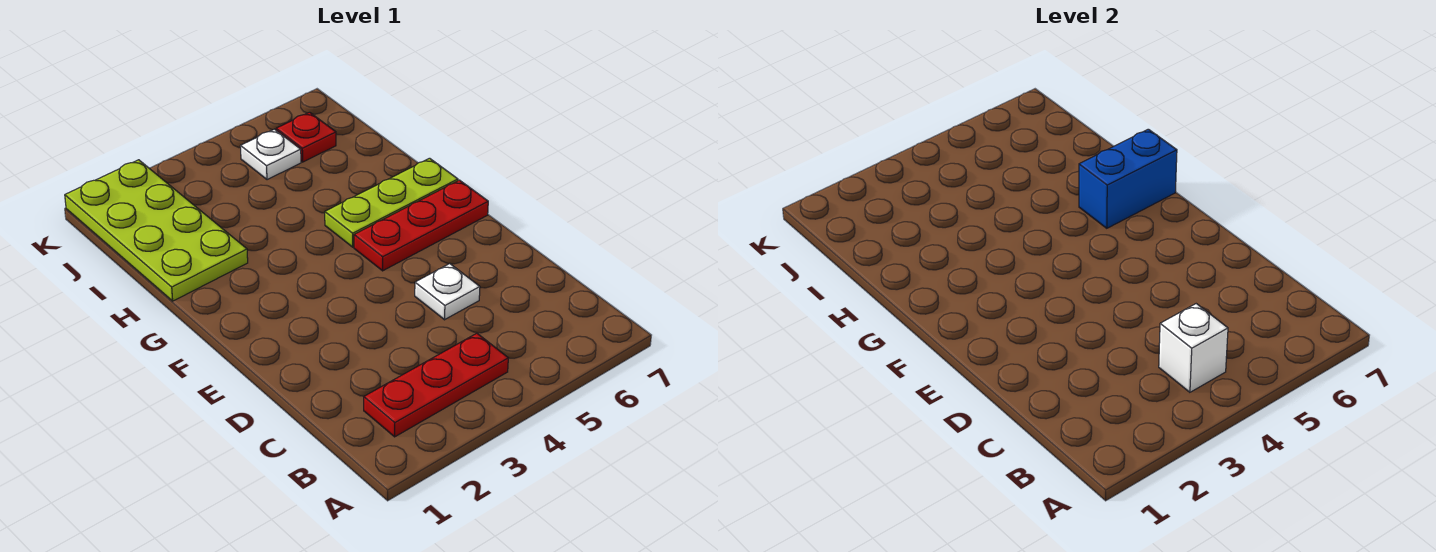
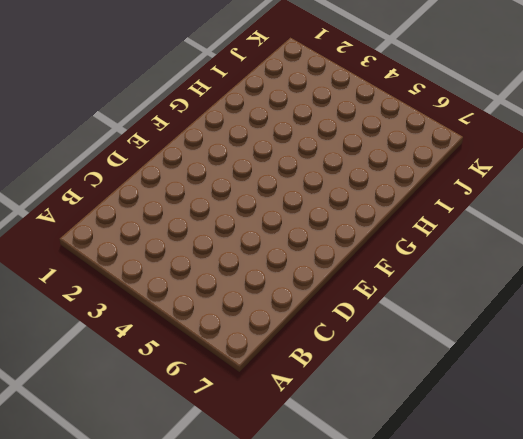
none -> red plate B2:B4 level 1
none -> white plate D5 level 1

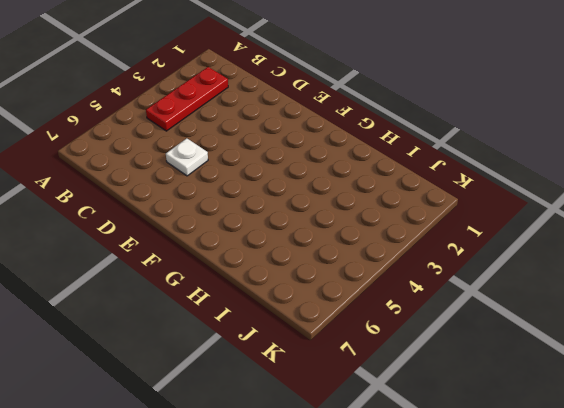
none -> red plate F5:F7 level 1
none -> lime plate G5:G7 level 1

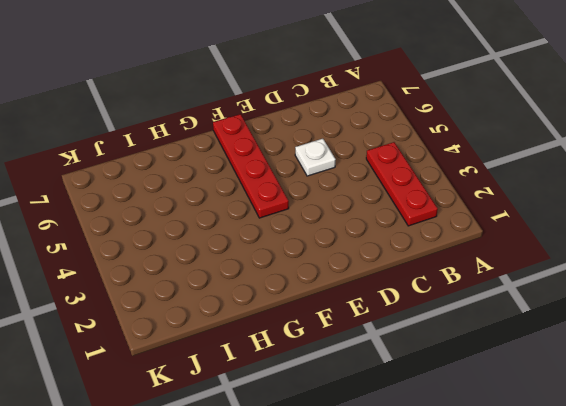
red plate F4:F7 level 1 -> red plate F5:F7 level 1
none -> lime plate G5:G7 level 1
none -> lime plate H1:K2 level 1

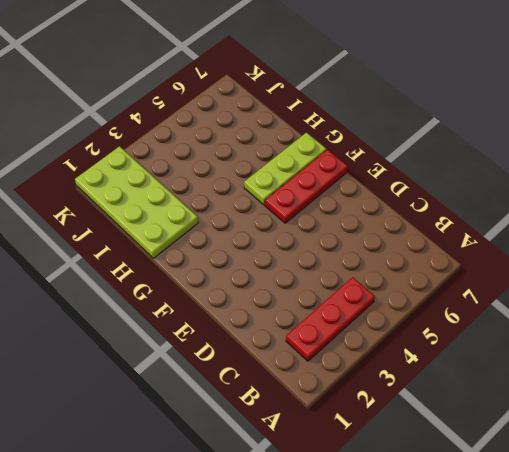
none -> white plate D5 level 1
none -> white plate J5 level 1

